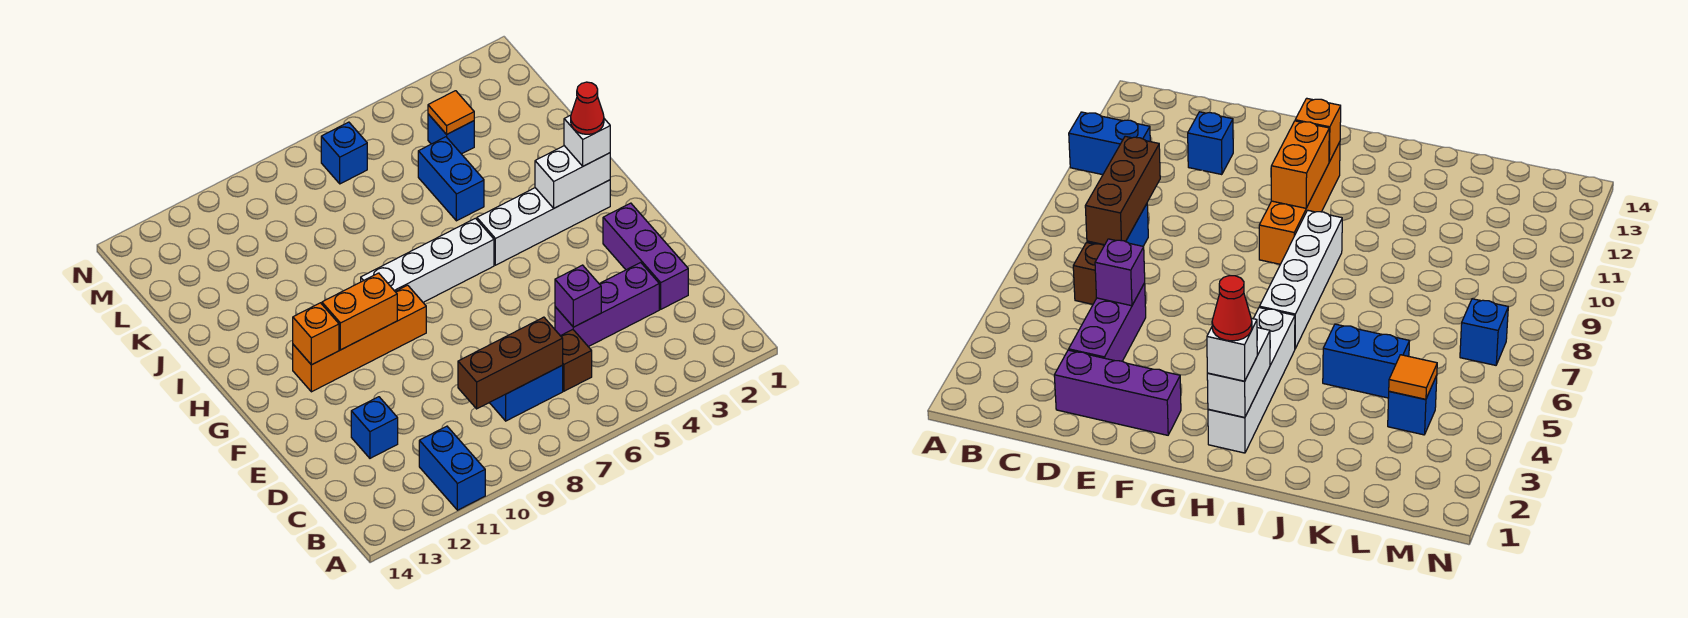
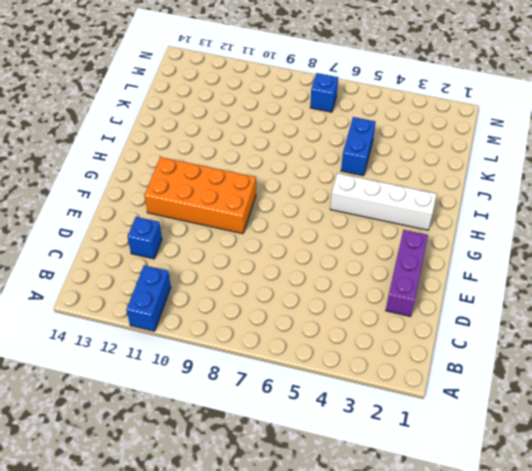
orange brick F9:G12 level 1 -> orange brick G9:G12 level 1
none -> brown brick C6 level 1
none -> blue brick C7:C8 level 1
none -> purple brick D3:D5 level 1

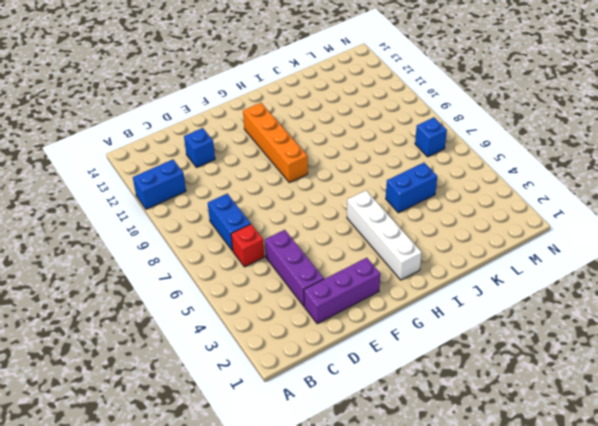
red brick C6 level 1 -> brown brick C6 level 1
none -> white brick H6:H9 level 1
none -> blue brick L4 level 1
none -> brown brick C7:C9 level 2

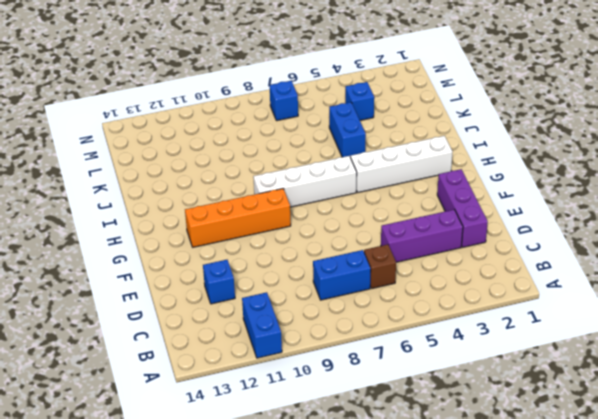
none -> brown brick C7:C9 level 2
none -> purple brick D5 level 2
none -> orange brick G10:G11 level 2

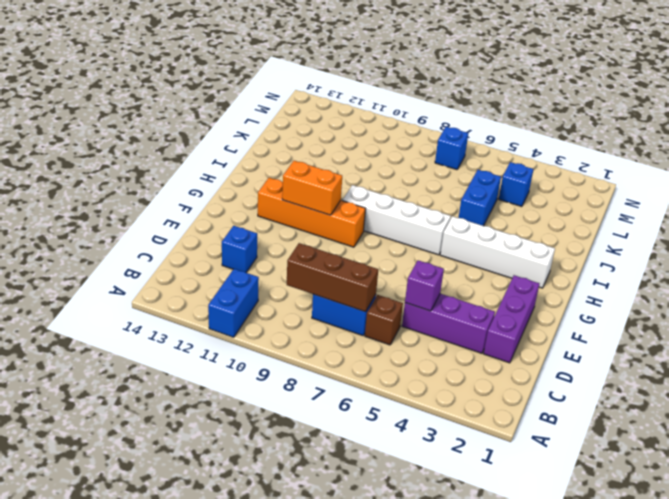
none -> orange brick G12 level 2
none -> white brick H2:H3 level 2
none -> orange tile L4 level 2

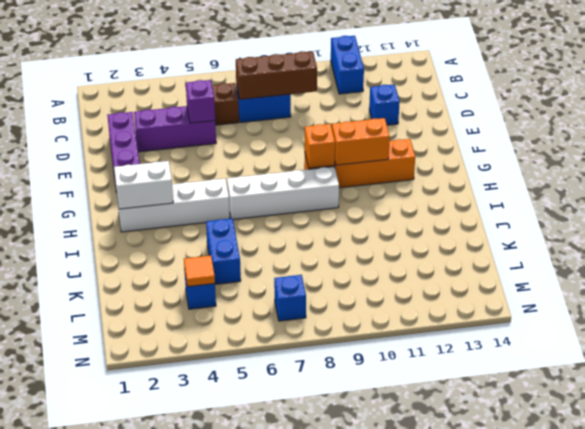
orange brick G9 level 2 -> orange brick G12 level 2
none -> white brick H2 level 3
none -> red cone H2 level 4

